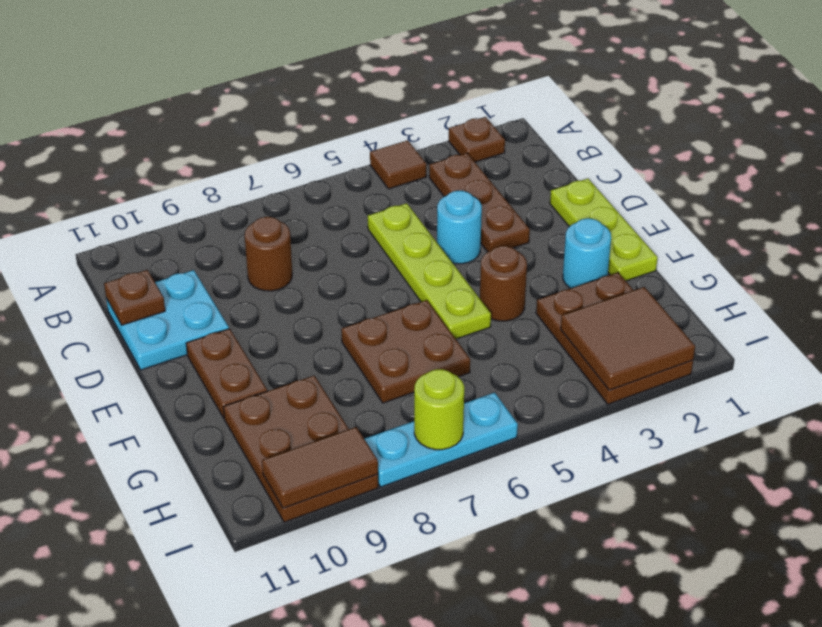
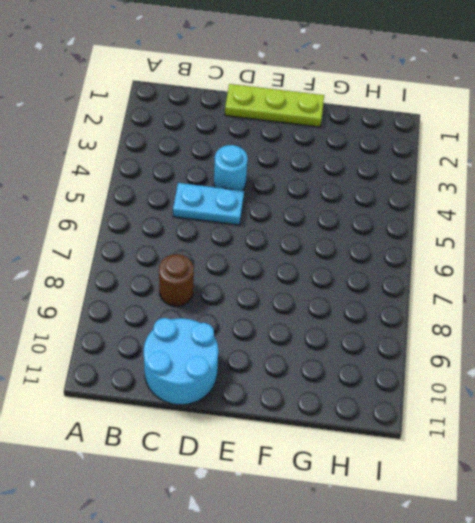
cyan plate C5:D5 level 1 -> lime plate C5:F5 level 1
cyan round brick C10:D11 level 1 -> cyan plate C10:D11 level 1
none -> brown plate A2 level 1
none -> brown tile A4 level 1
none -> brown plate B3:D3 level 1

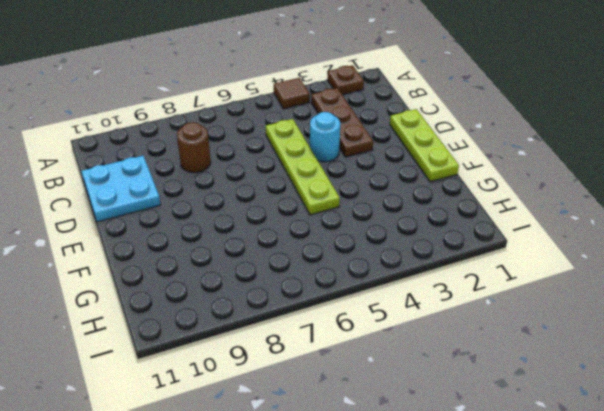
none -> brown plate E10:F10 level 1
none -> cyan round brick F2 level 1
none -> brown round brick F4 level 1

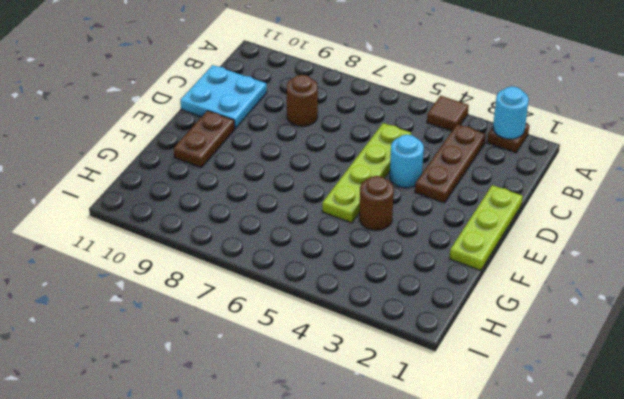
cyan round brick A2 level 2 -> cyan round brick F2 level 1
none -> brown plate F6:G7 level 1
none -> brown plate G2:I3 level 1
none -> brown plate G9:I10 level 1

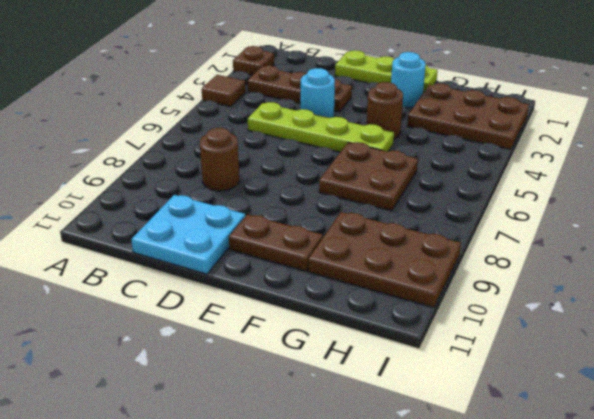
none -> cyan plate I6:I8 level 1
none -> brown plate C11 level 2
none -> brown tile H2:I3 level 2

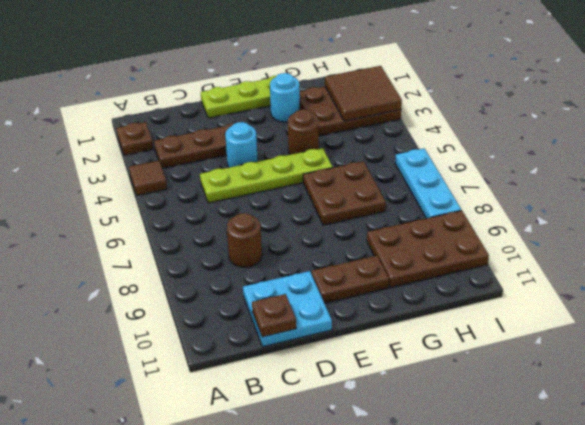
none -> lime round brick I7 level 2
none -> brown tile I9:I10 level 2

